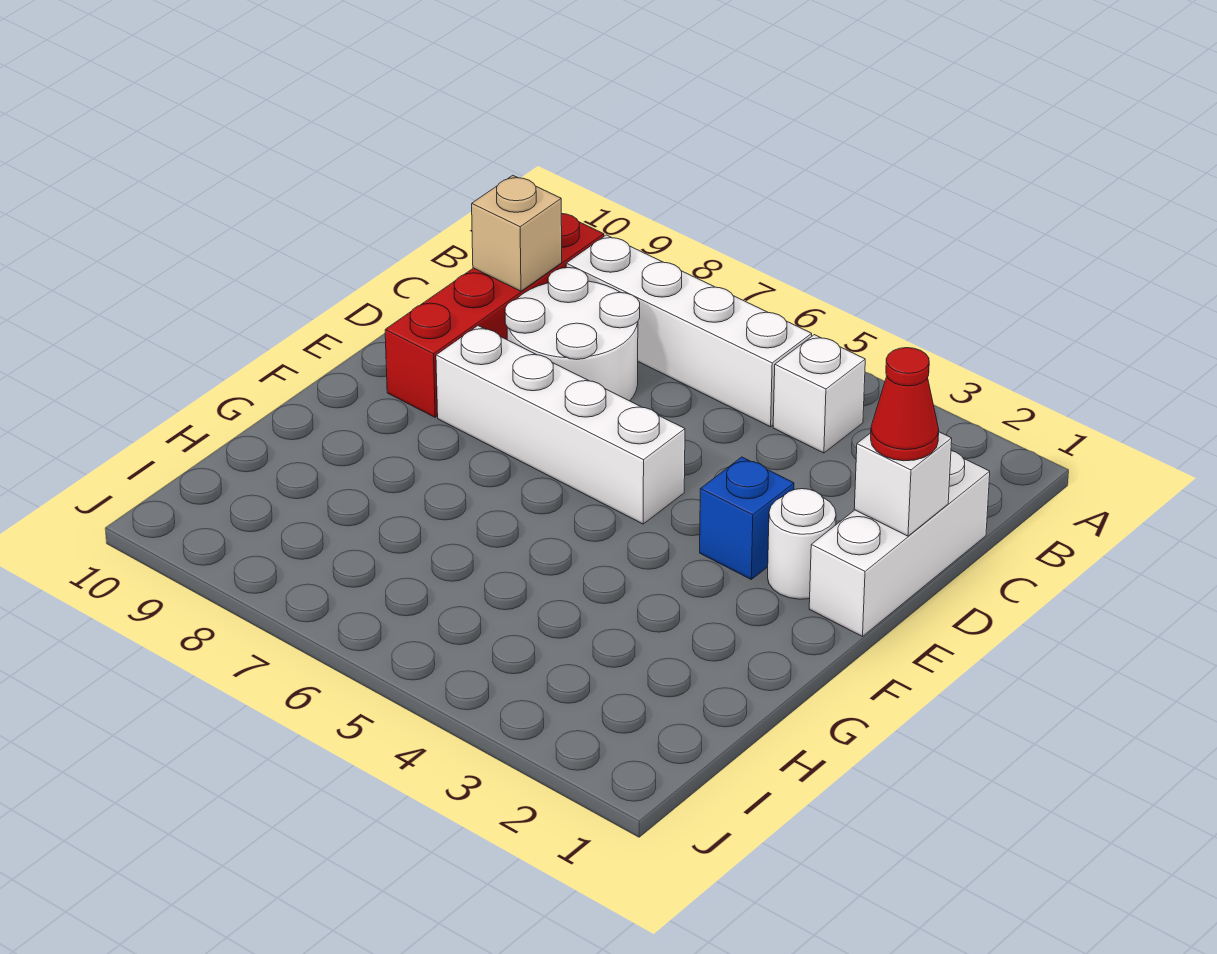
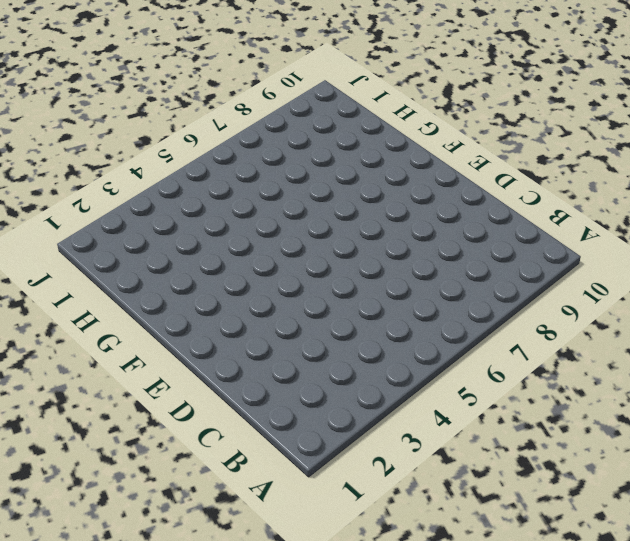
none -> white brick B4 level 1
none -> white brick B5:B8 level 1

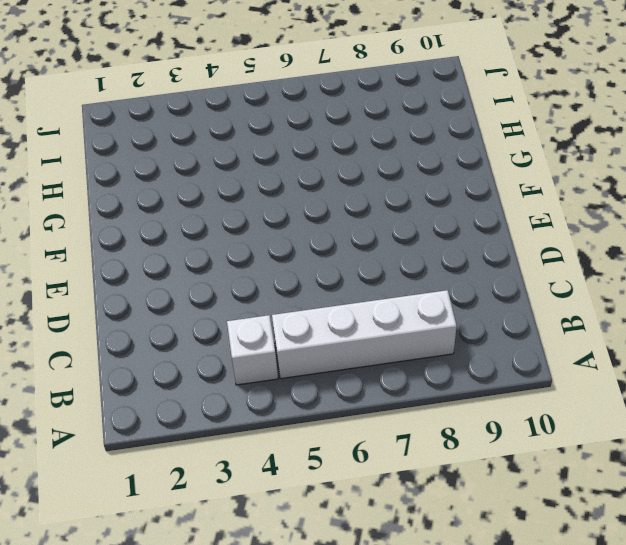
none -> red brick B9:E9 level 1
none -> white brick C1:E1 level 1

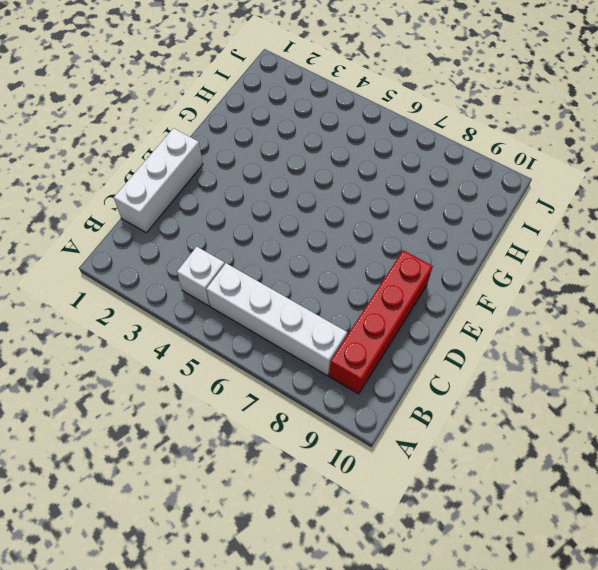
none -> white round brick C7:D8 level 1
none -> white round brick E2 level 1

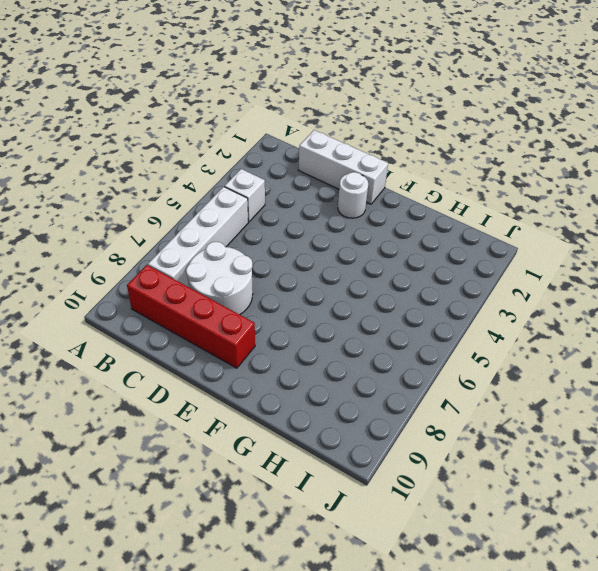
none -> blue brick E3 level 1
none -> white brick E5:E8 level 1

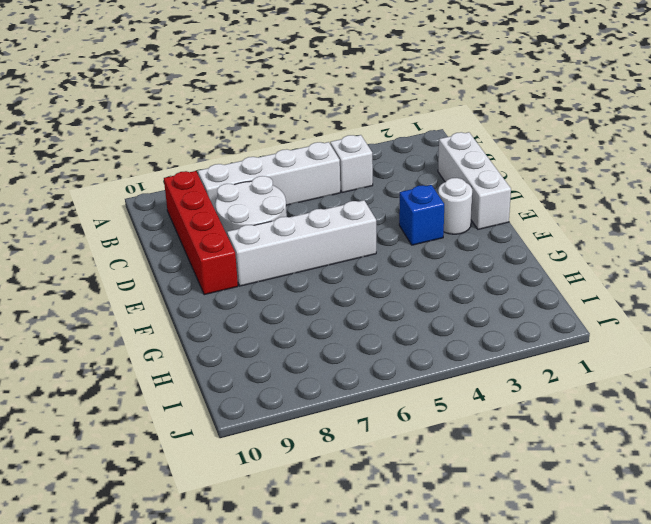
none -> tan brick C9 level 2
none -> white brick D1 level 2

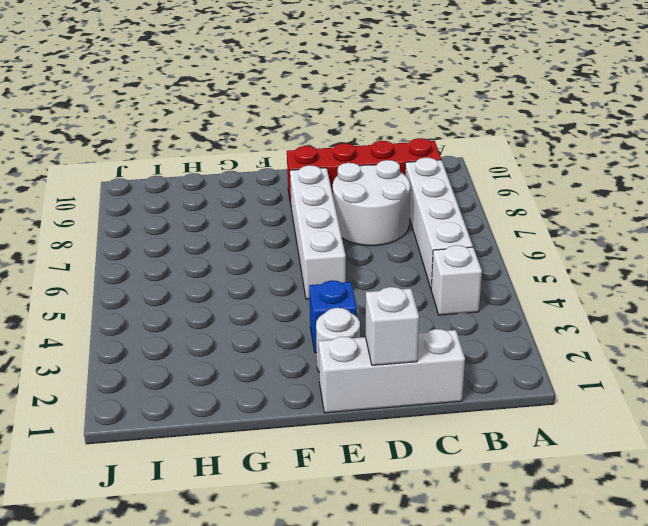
none -> tan brick C9 level 2
none -> red cone D1 level 3

